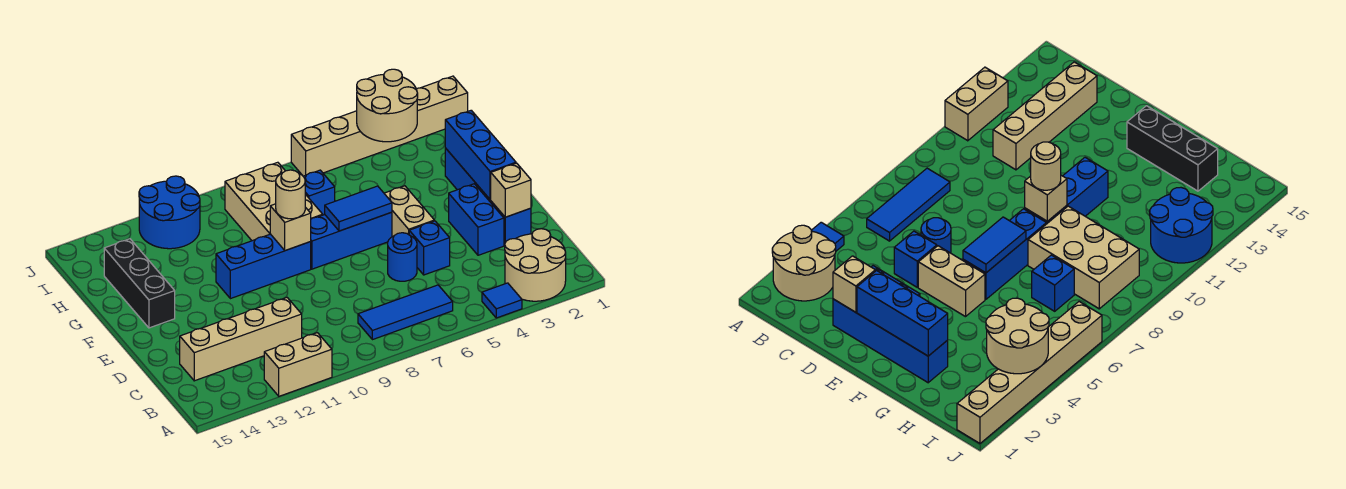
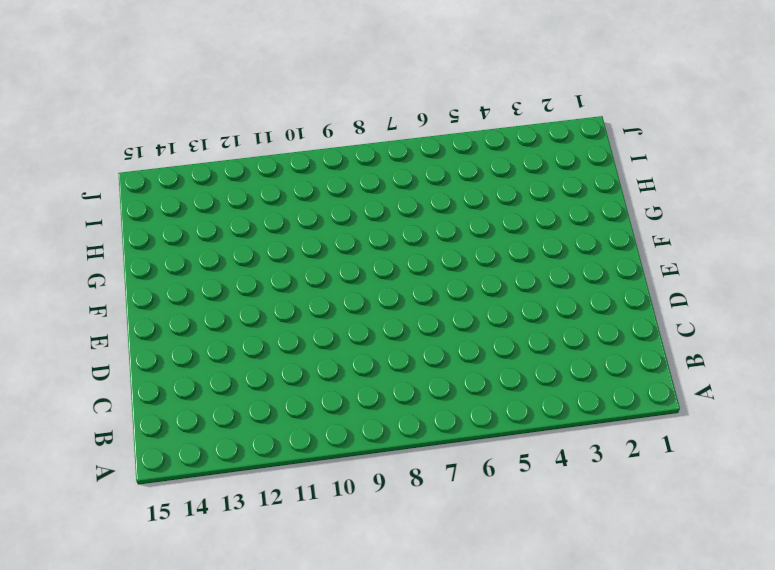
none -> tan round brick A2:B3 level 1
none -> blue tile A4 level 1
none -> tan brick A11:A12 level 1

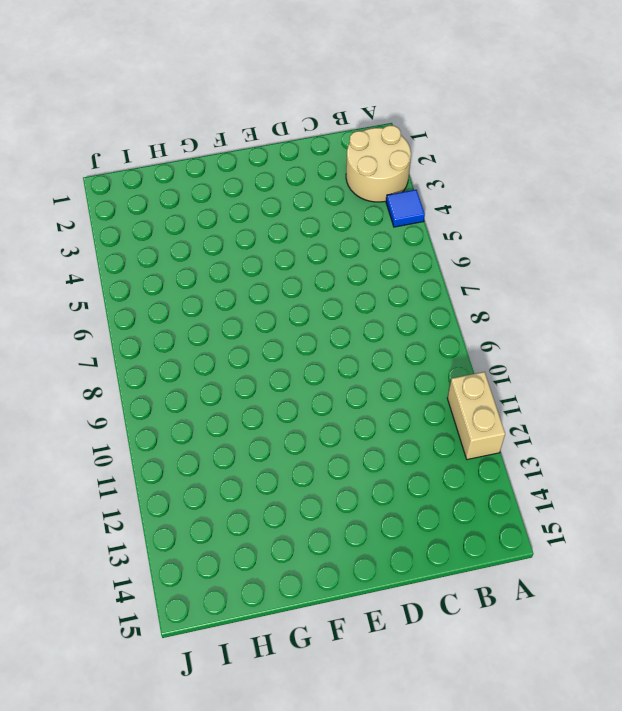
none -> blue tile B6:B8 level 1
none -> tan brick C11:C14 level 1
none -> blue brick D2:G2 level 1

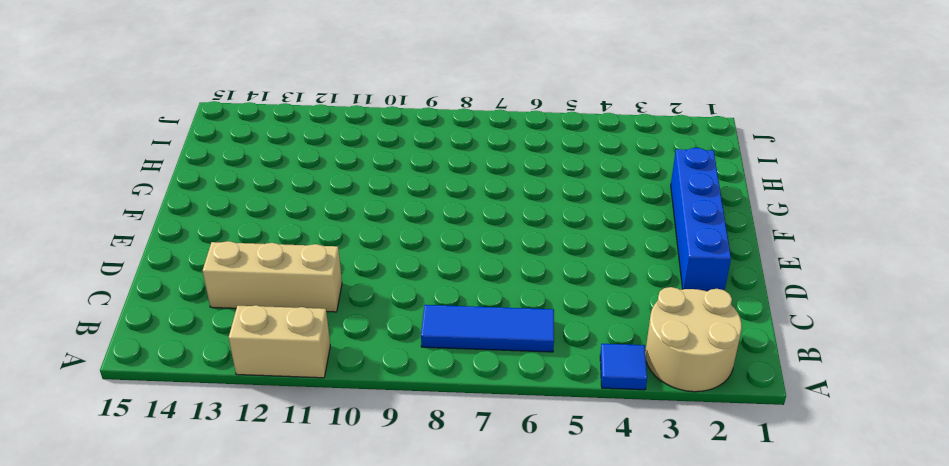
tan brick C11:C13 level 1 -> tan brick C11:C14 level 1
none -> blue brick D3:E3 level 1
none -> blue brick D5 level 1
none -> blue round brick D6 level 1

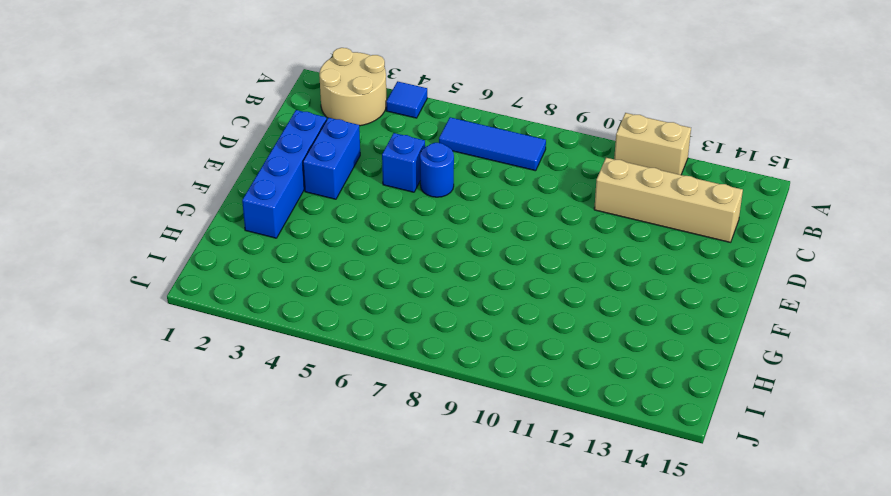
none -> tan brick E5:F5 level 1
none -> blue brick F6:F8 level 1
none -> blue brick F9:F11 level 1

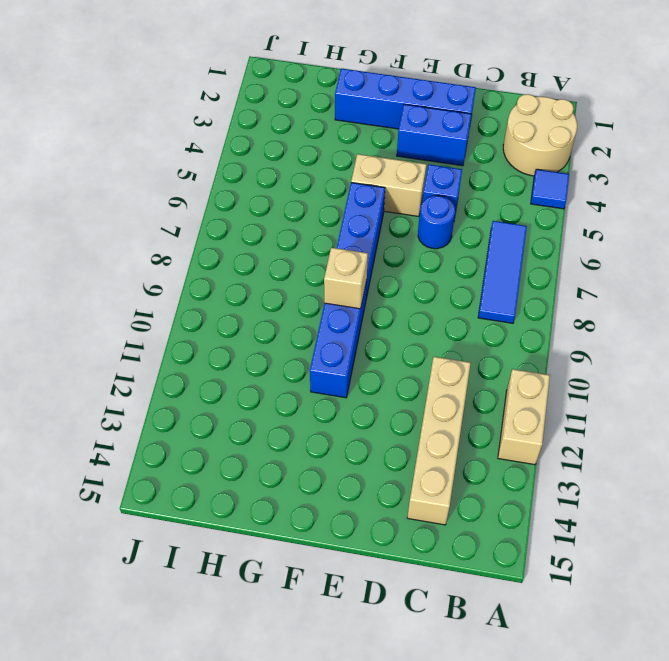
none -> black brick F14:H14 level 1
none -> tan brick G8:I9 level 1
none -> blue brick H7 level 1

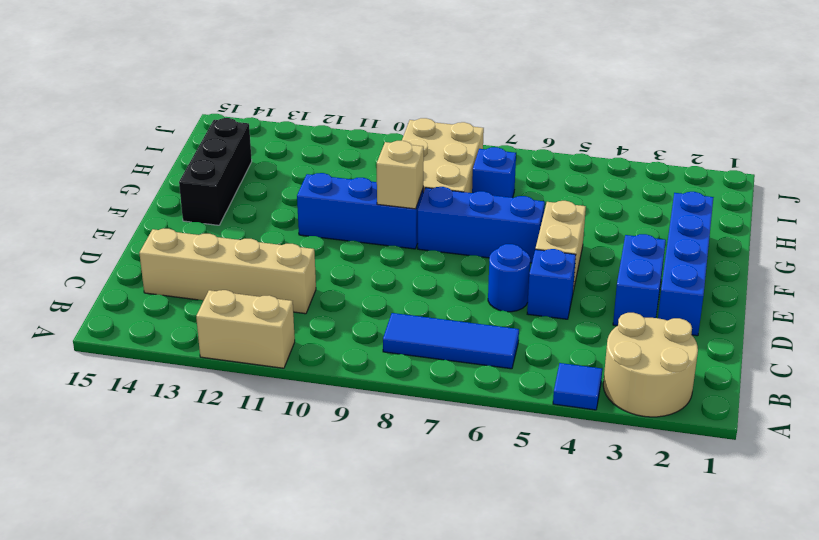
none -> blue round brick I11:J12 level 1
none -> tan brick J1:J6 level 1
none -> tan brick D2 level 2

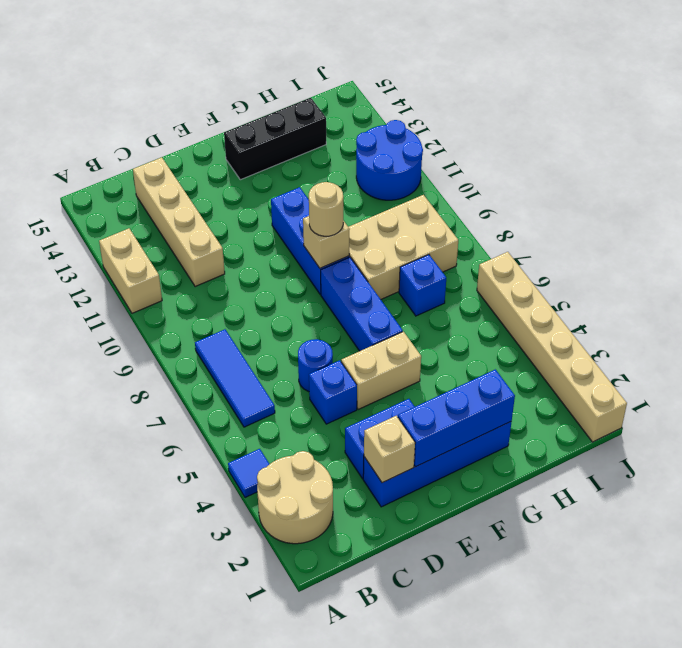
none -> blue tile F6:F7 level 2
none -> tan round brick I3:J4 level 2

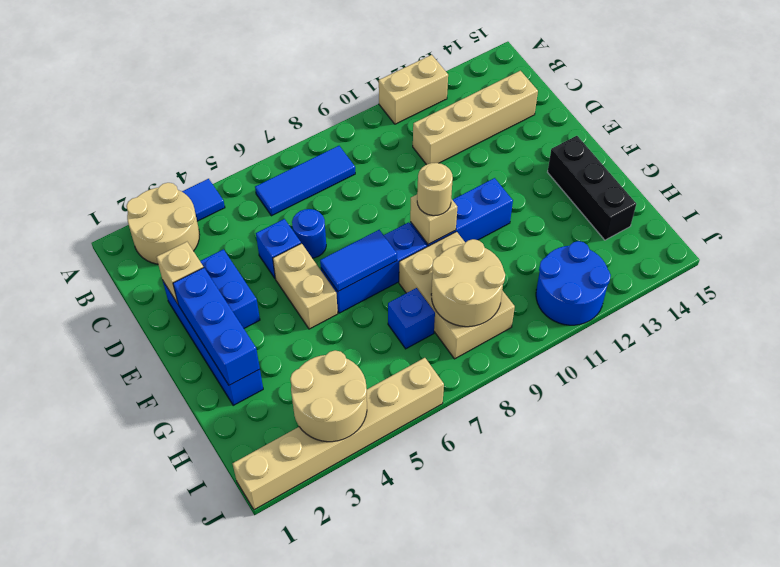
tan round brick H8:I9 level 2 -> none

